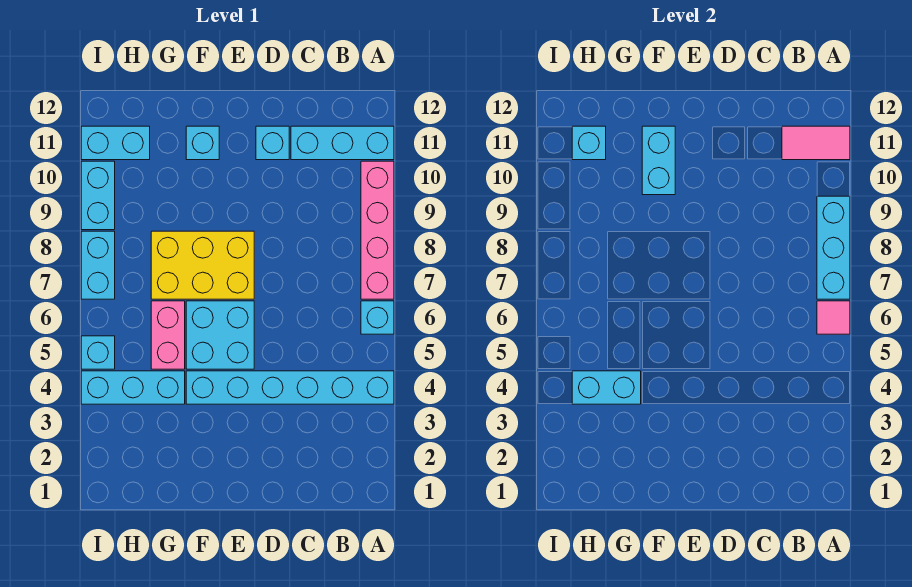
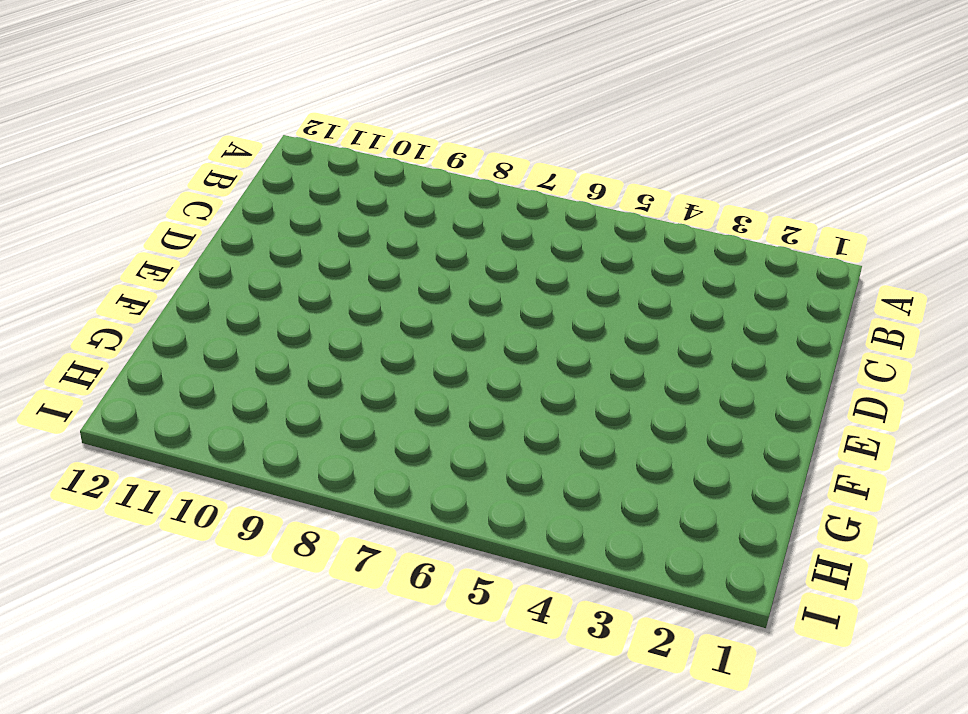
none -> cyan brick A4:F4 level 1
none -> cyan brick A6 level 1
none -> pink brick A7:A10 level 1

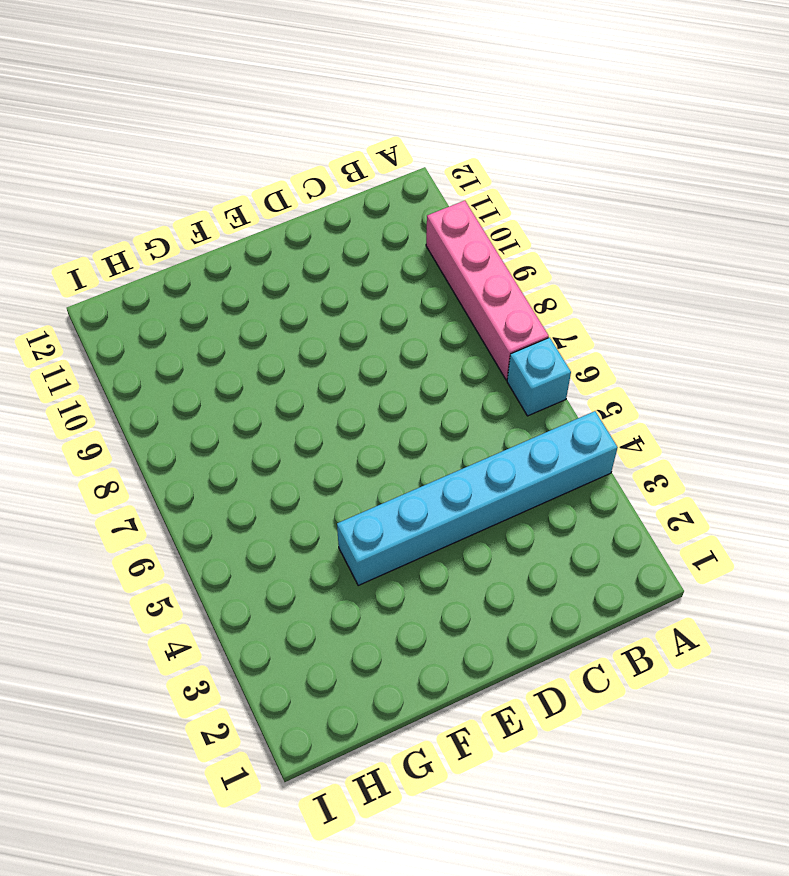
none -> cyan brick A11:C11 level 1
none -> cyan brick D11 level 1
none -> cyan brick E5:F6 level 1

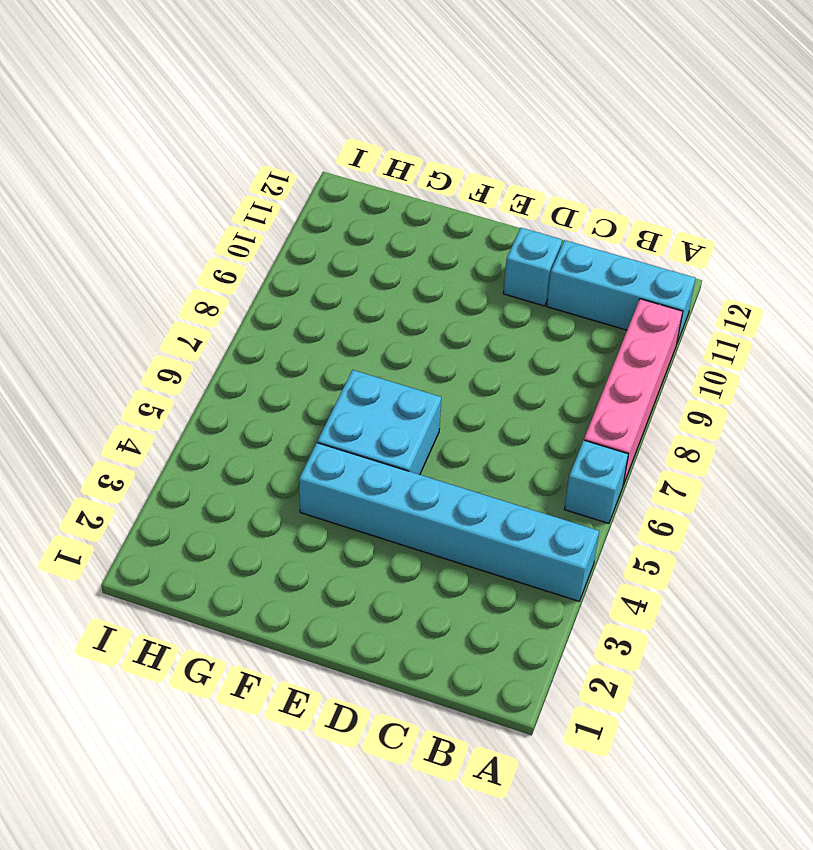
none -> yellow brick E7:G8 level 1
none -> cyan brick F11 level 1
none -> cyan brick G4:I4 level 1

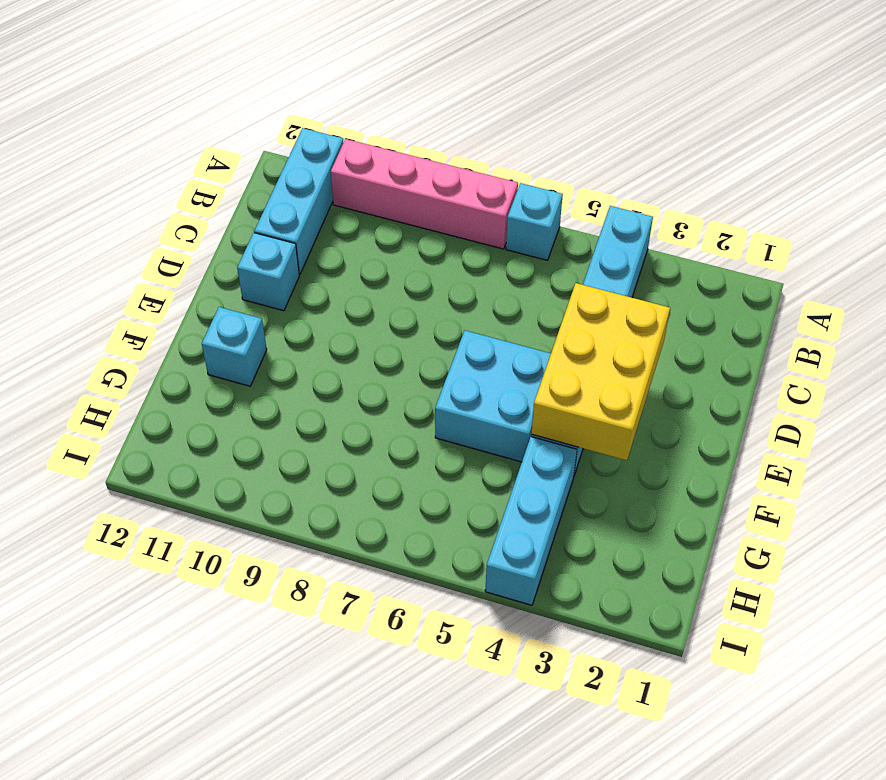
yellow brick D3:F4 level 2 -> yellow brick E7:G8 level 1
none -> pink brick G5:G6 level 1
none -> cyan brick H11:I11 level 1
none -> cyan brick I5 level 1

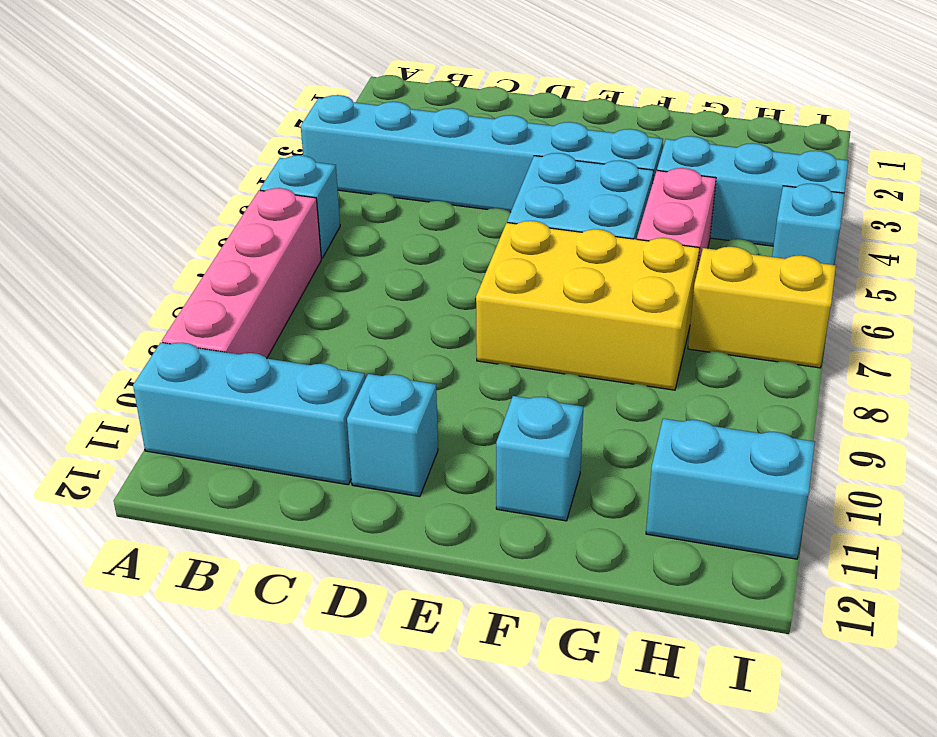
yellow brick H7:I7 level 1 -> cyan brick I7:I8 level 1
none -> cyan brick I9:I10 level 1
none -> pink tile A6 level 2
none -> cyan brick A7:A9 level 2

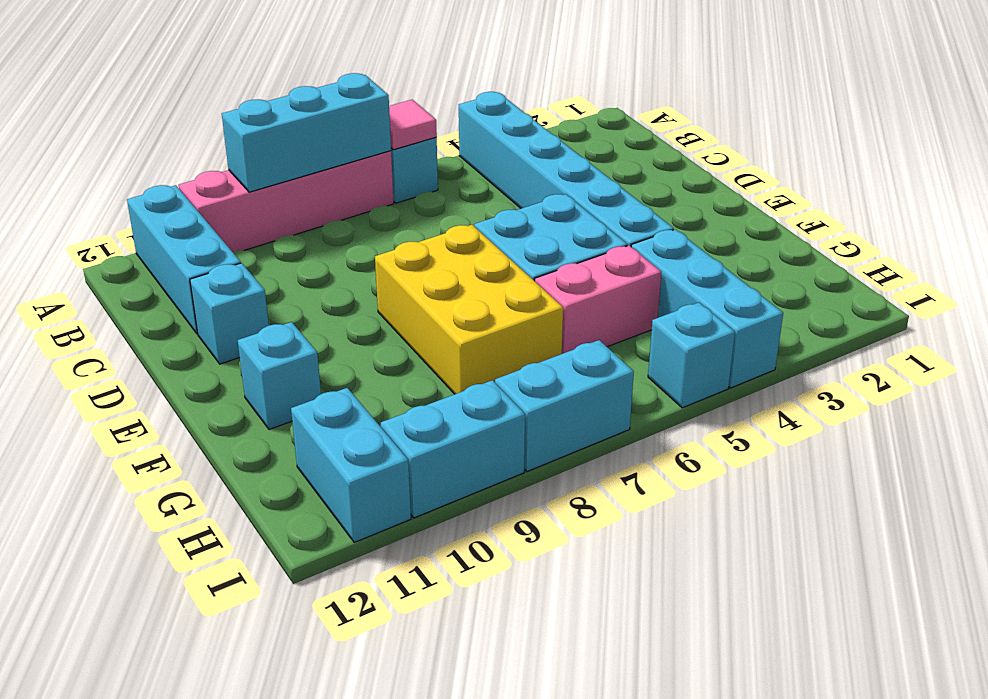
none -> pink tile A11:B11 level 2
none -> cyan brick F10:F11 level 2
none -> cyan brick G4:H4 level 2

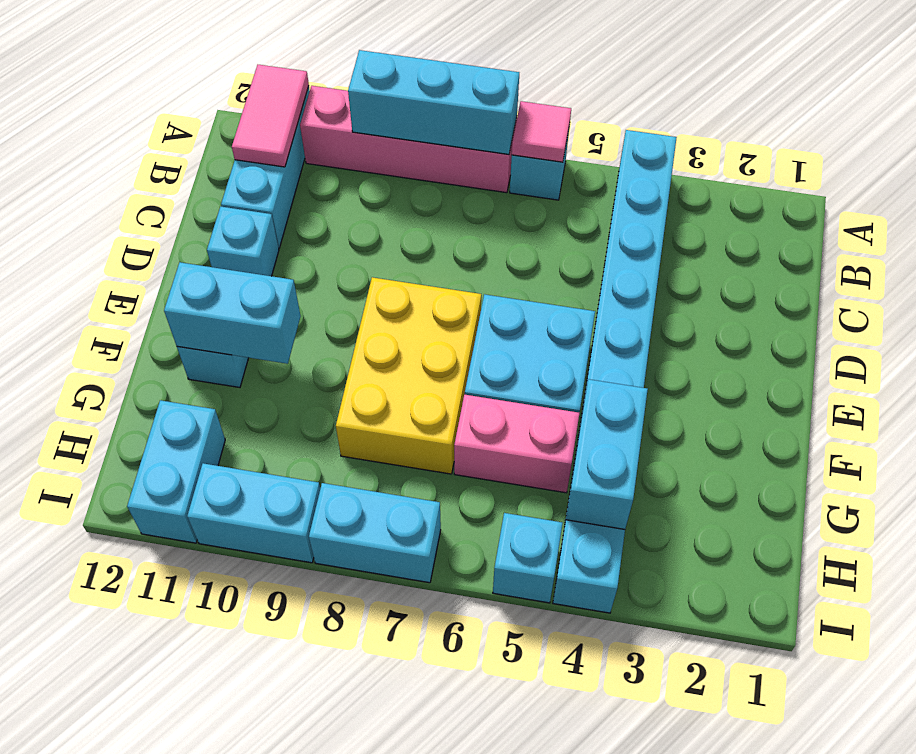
none -> cyan brick H11 level 2

